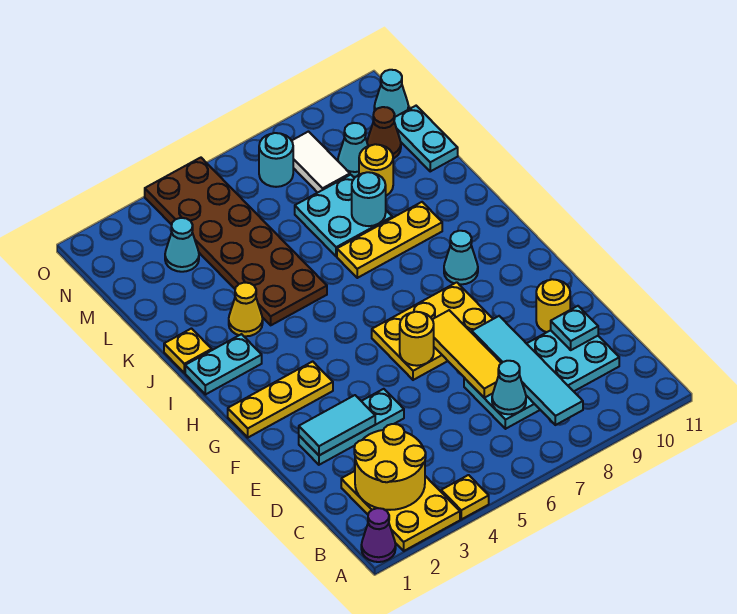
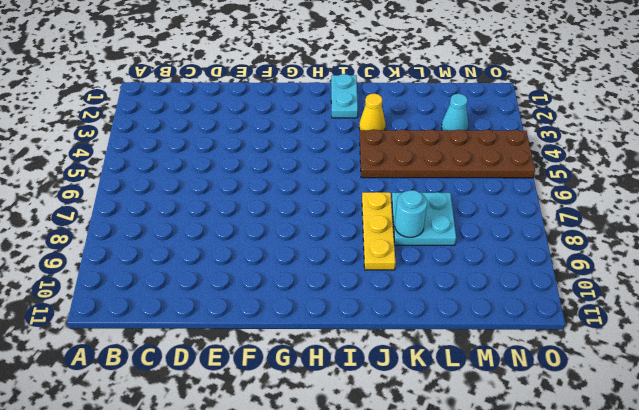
none -> purple cone A1 level 1
none -> yellow plate A2:C3 level 1
none -> yellow plate A4 level 1
none -> cyan plate C7:D10 level 1

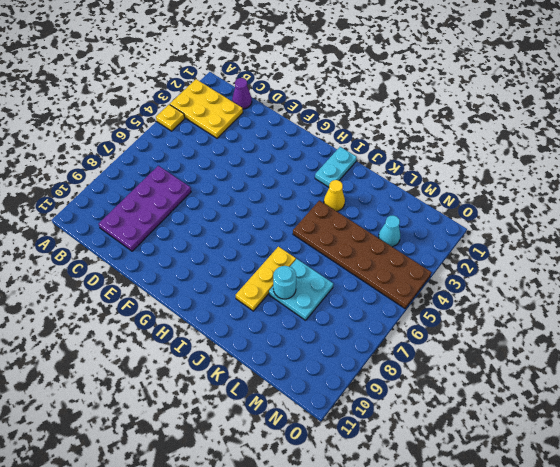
purple cone C1 level 1 -> purple cone A1 level 1
purple plate C7:D10 level 1 -> cyan plate C7:D10 level 1
none -> cyan plate E2:E4 level 1
none -> yellow round brick E10 level 1
none -> yellow plate F6:G8 level 1
none -> yellow plate G1:G3 level 1

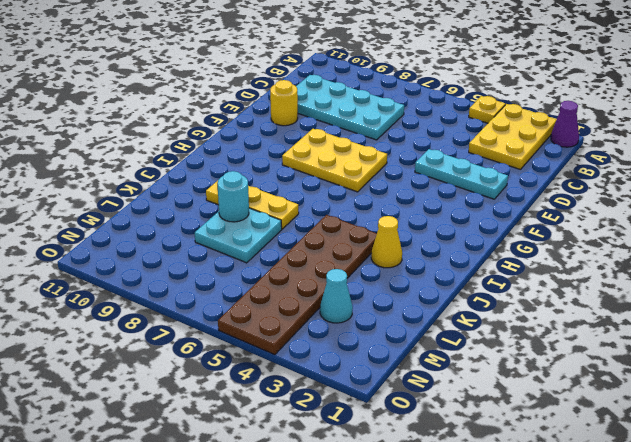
none -> yellow plate G1:G3 level 1
none -> cyan cone H9 level 1
none -> cyan plate I1:I2 level 1
none -> yellow plate J1 level 1

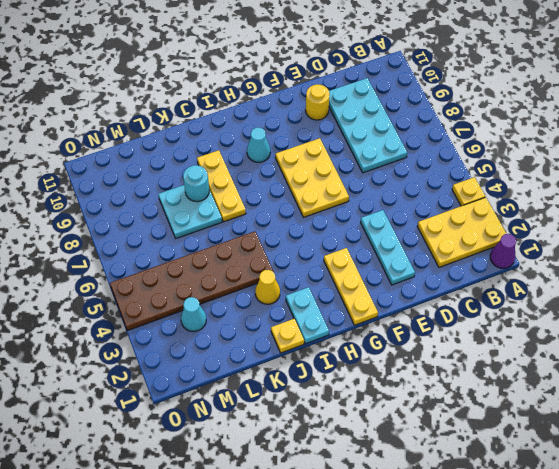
none -> yellow round brick L9 level 1
none -> cyan plate L11:M11 level 1
none -> white tile M8:N8 level 1
none -> cyan cone M9 level 1

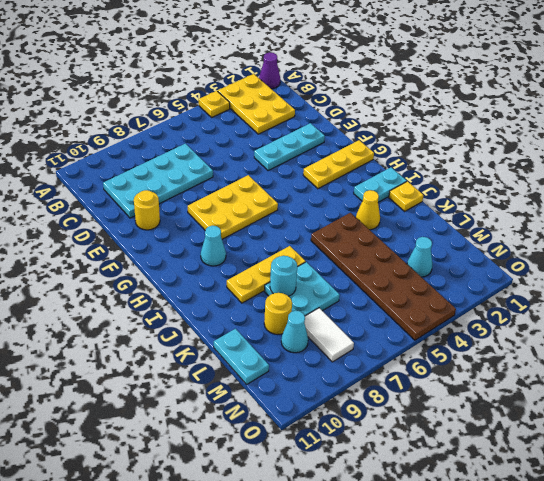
none -> brown cone M10 level 1
none -> cyan round brick N7 level 1
none -> cyan cone N11 level 1
none -> yellow round brick B2:C3 level 2

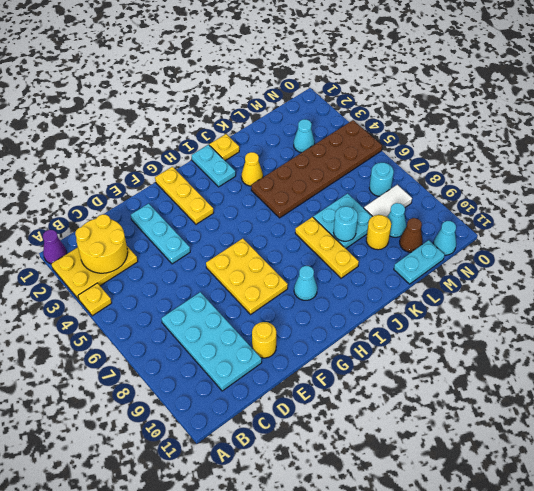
none -> cyan tile B8:E8 level 2
none -> cyan cone C7 level 2
none -> yellow tile D7:F7 level 2
none -> cyan plate D10 level 2

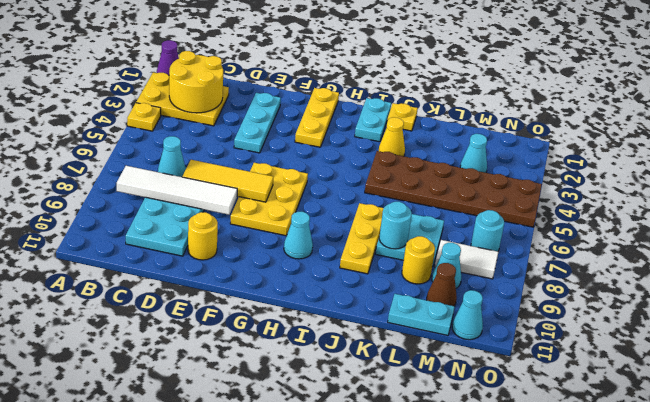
white tile B8:E8 level 2 -> cyan tile B8:E8 level 2
none -> cyan plate D10 level 2
none -> cyan tile E2:E3 level 2
none -> yellow round brick F6 level 2

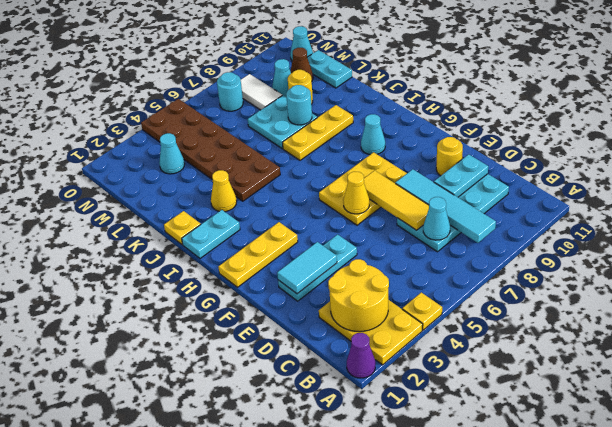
cyan plate D9:D10 level 2 -> cyan plate D10 level 2
yellow cone F6 level 2 -> yellow round brick F6 level 2

